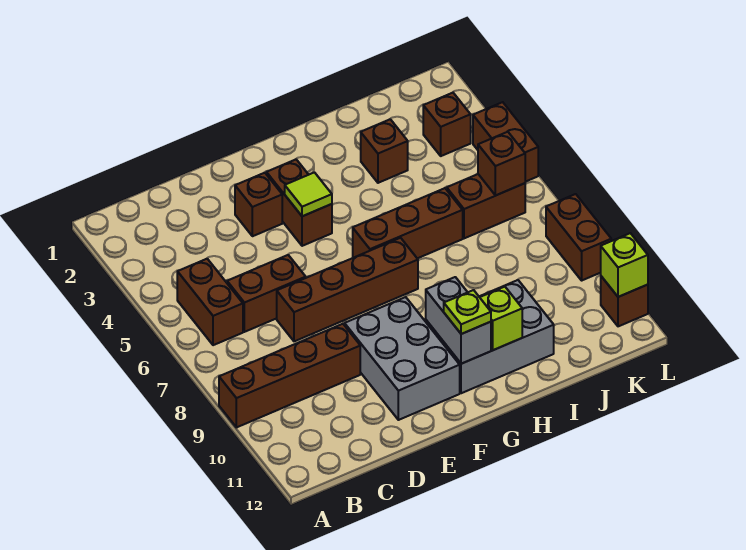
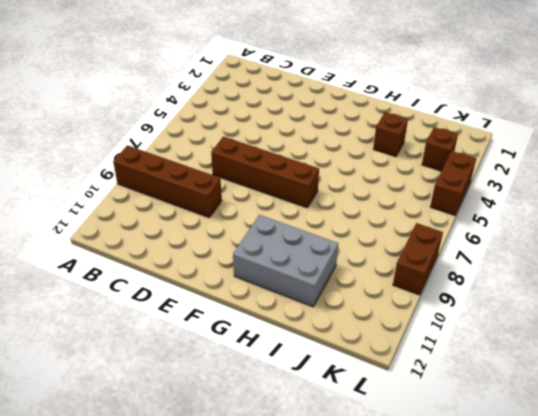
none -> brown brick B5:B6 level 1
none -> brown brick C6:D6 level 1
none -> brown brick E3 level 1

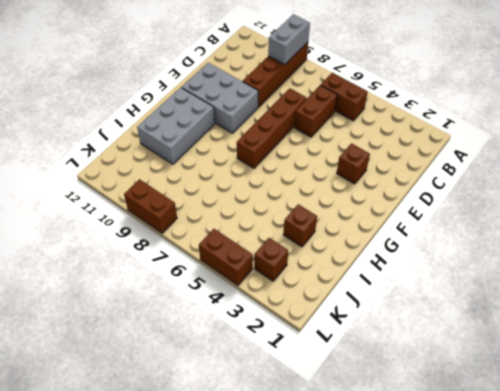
grey brick A9:B9 level 2 -> grey brick G10:G11 level 2
none -> brown brick F3:F4 level 1
none -> brown brick G6:I6 level 1
none -> brown brick J6:K6 level 1

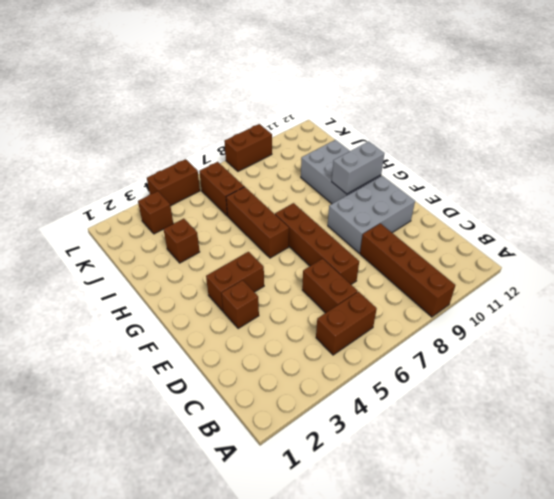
none -> brown brick L11 level 1
none -> lime tile F4 level 2
none -> lime brick H11 level 2

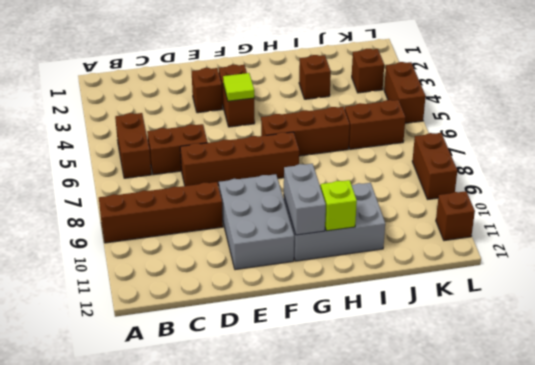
none -> brown brick K6 level 2
none -> lime brick L11 level 2
none -> lime plate G11 level 3

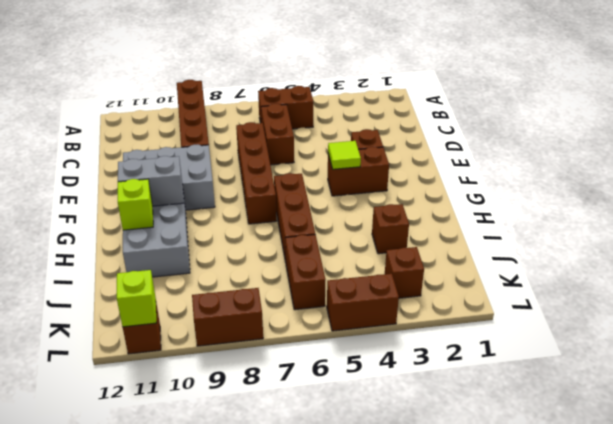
none -> brown brick K6 level 2
none -> lime plate G11 level 3

